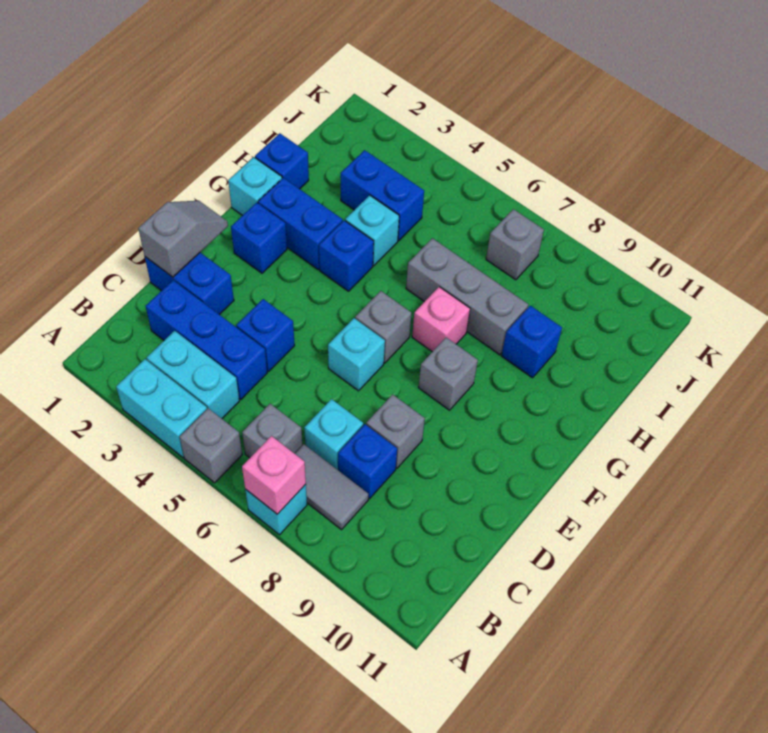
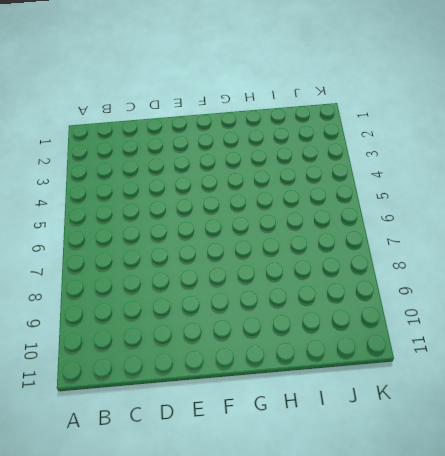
none -> cyan brick A3:A4 level 1
none -> grey brick A5 level 1
none -> cyan brick A7 level 1

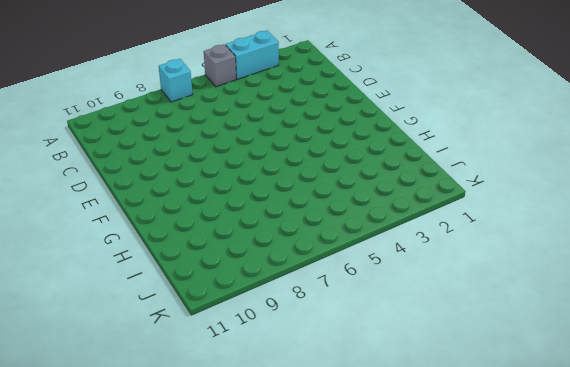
none -> cyan brick B3:B4 level 1
none -> grey brick B6 level 1
none -> grey tile B7:B8 level 1

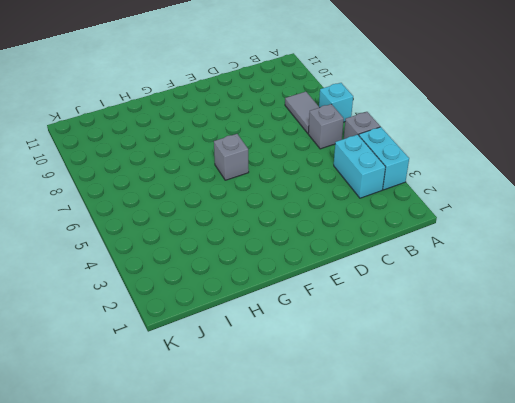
none -> blue brick C2:C4 level 1
none -> cyan brick C7 level 1
none -> blue brick C8 level 1

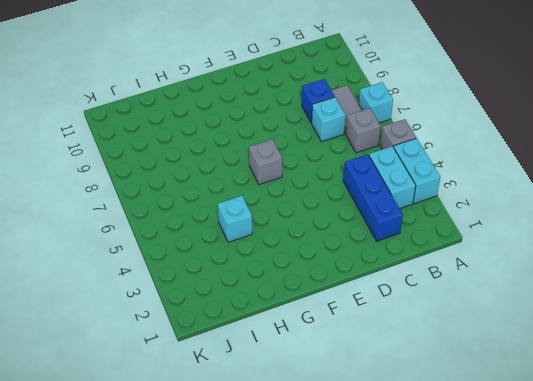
none -> blue brick D1:D2 level 1
none -> blue brick D4 level 1
none -> grey brick D8 level 1

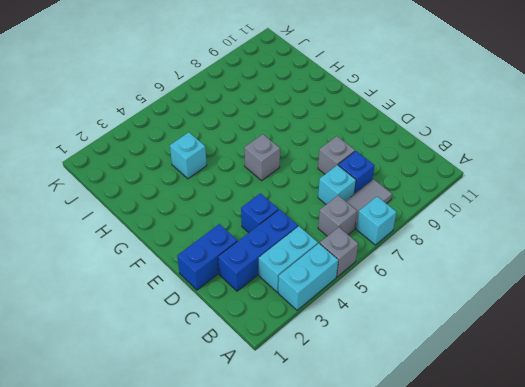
none -> cyan brick E6 level 1
none -> blue brick F2 level 1
none -> grey brick F8 level 1

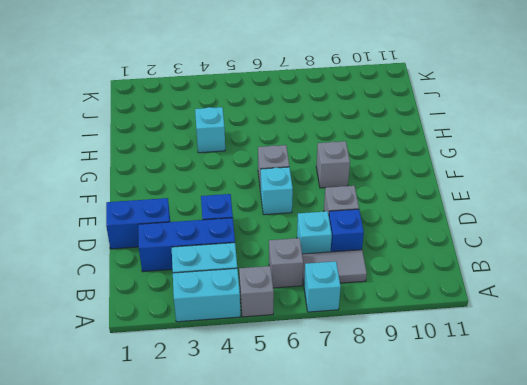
none -> blue brick F2 level 1
none -> cyan brick G1 level 1
none -> blue brick G2:G3 level 1

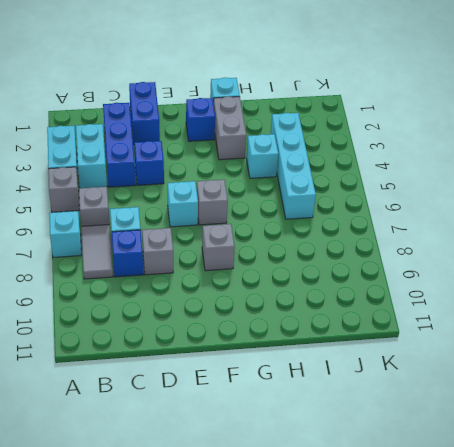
grey brick G2:G3 level 1 -> blue brick G2:G3 level 1
cyan brick I3:I6 level 1 -> blue brick I3:I4 level 1
none -> blue brick G4 level 1
none -> pink brick G7 level 1
none -> blue brick H1 level 1

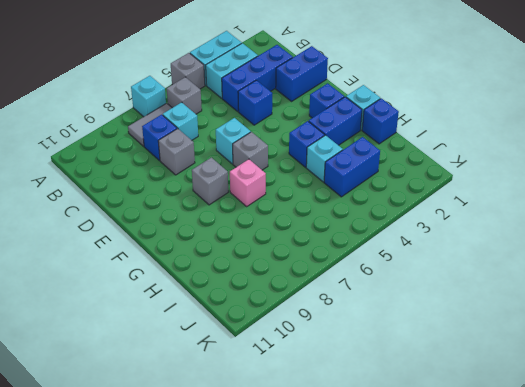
none -> grey brick H6:H8 level 1
none -> blue brick H9 level 1
none -> grey brick J7 level 1

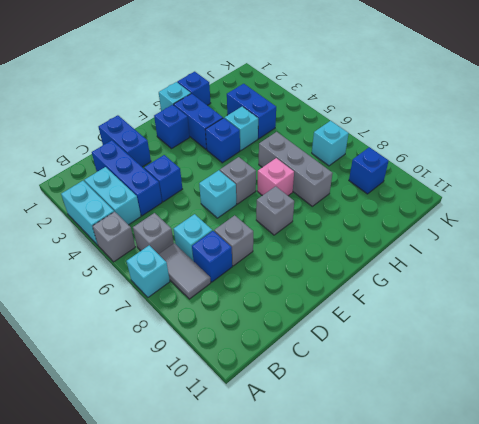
cyan brick J7 level 1 -> grey brick J7 level 1
blue brick J9 level 1 -> blue brick H9 level 1
none -> pink brick A7 level 2
none -> grey slope D1:E1 level 2 top D

